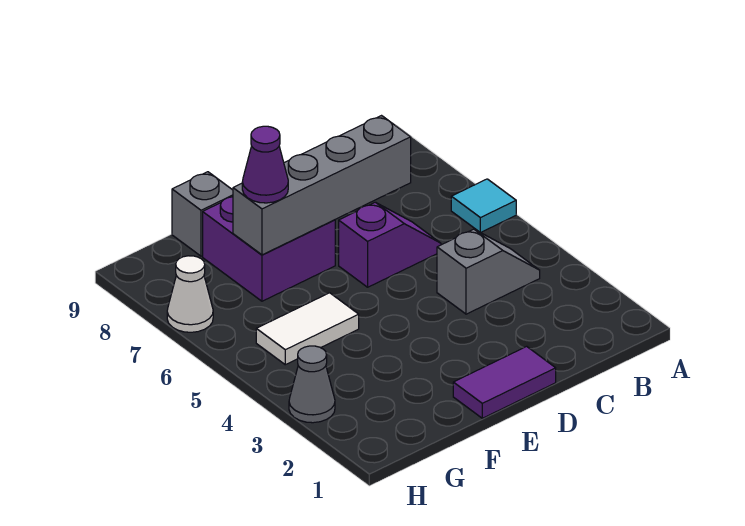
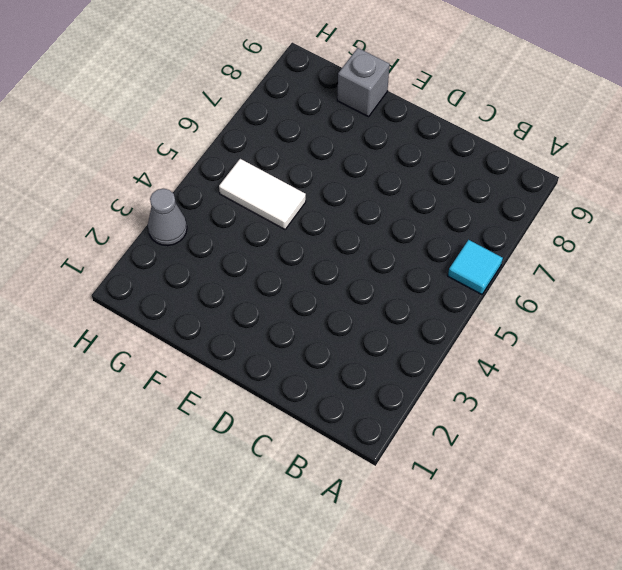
none -> grey slope B4:C4 level 1 top C
none -> purple slope C6:D6 level 1 top D

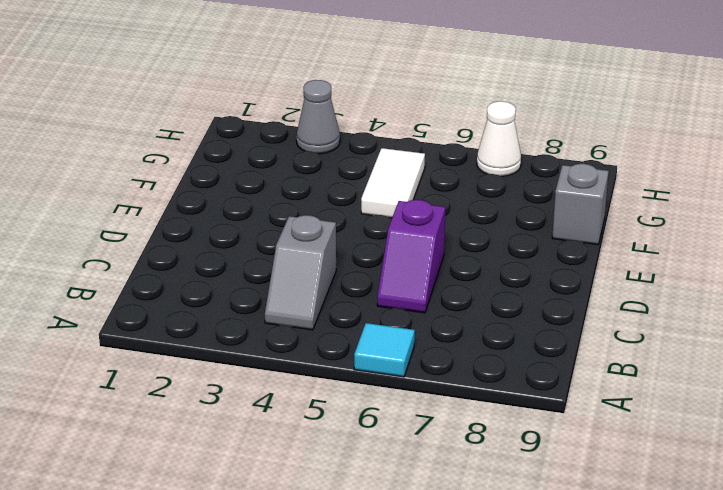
none -> purple tile D1:E1 level 1
none -> purple brick E7:F8 level 1

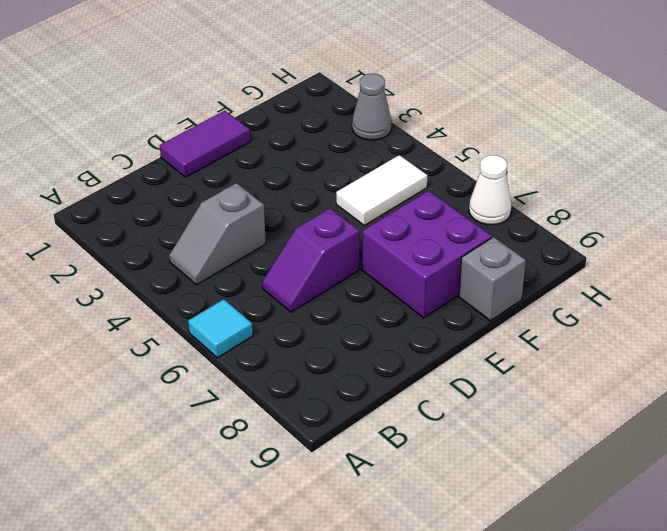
none -> grey brick C7:F7 level 2
none -> purple cone F7 level 3

